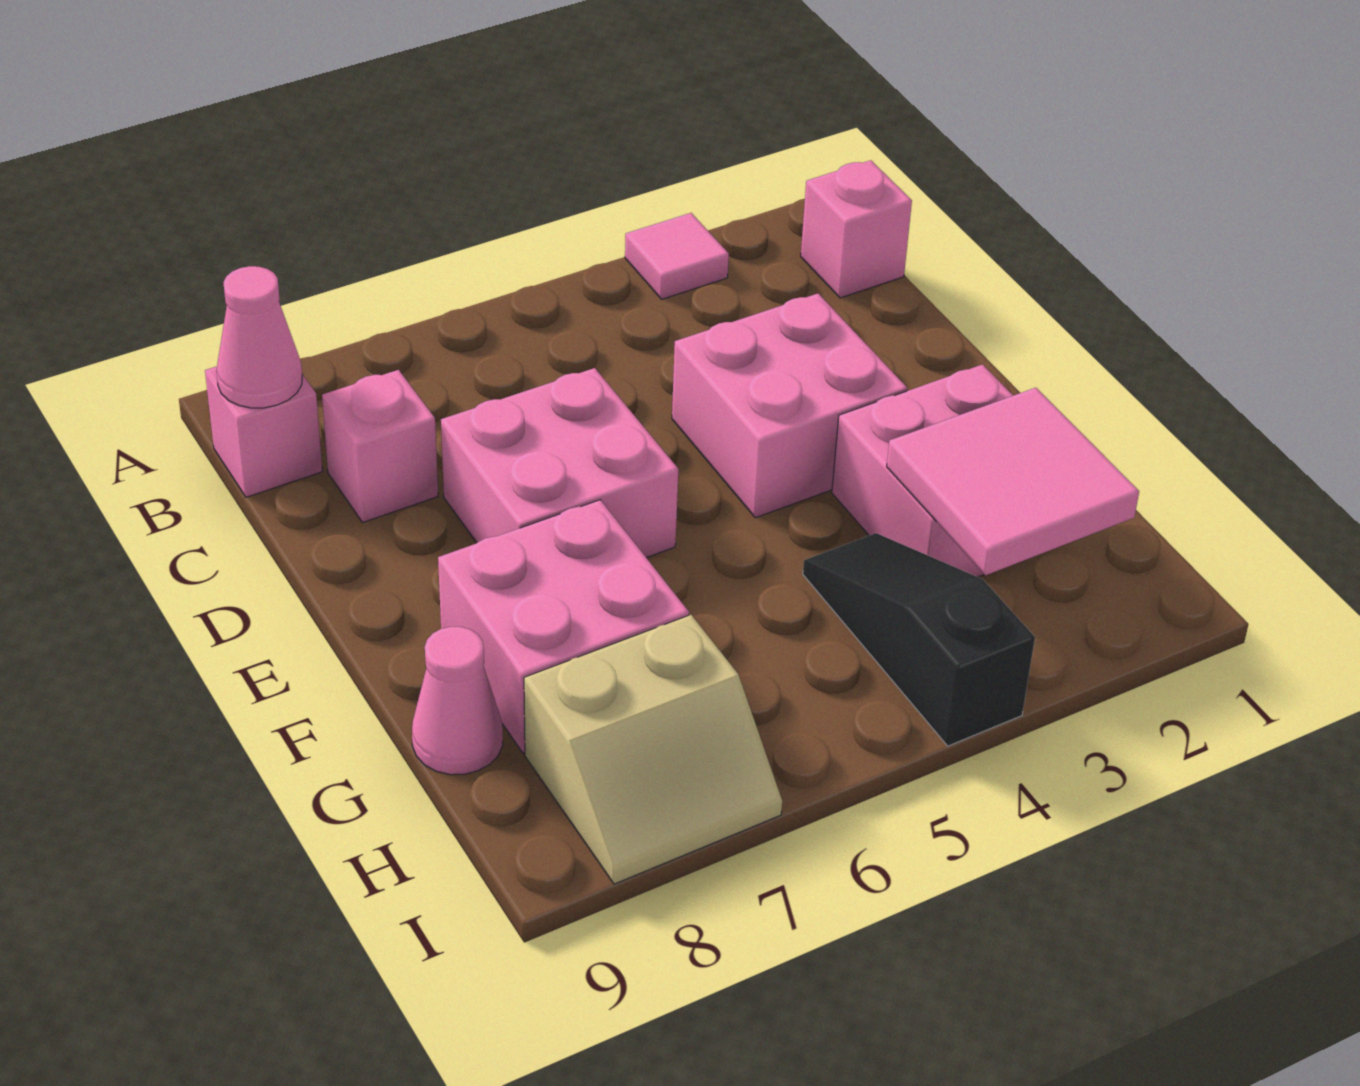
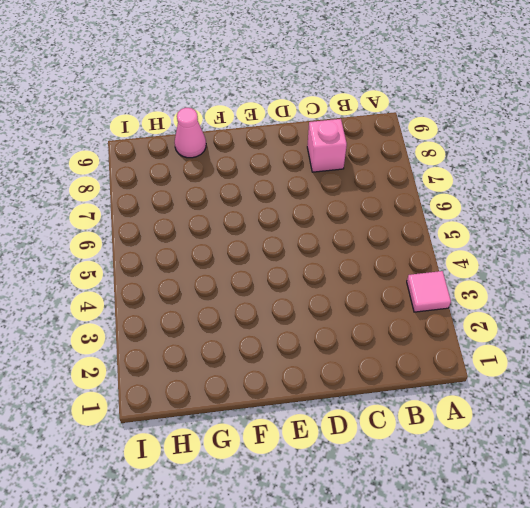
none -> pink brick B1 level 1
none -> pink brick B9 level 1
none -> pink brick D3:E4 level 1

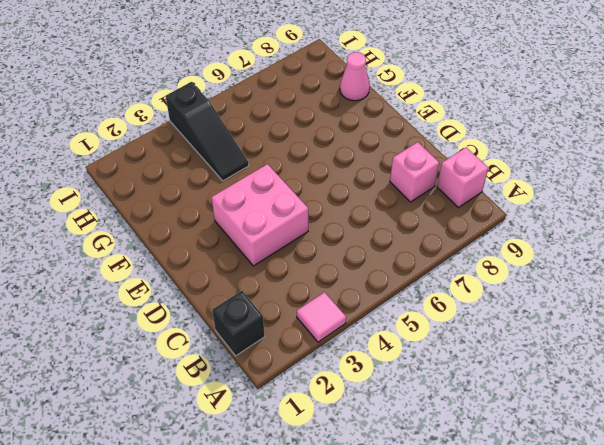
black brick B1 level 1 -> pink brick B1 level 1
none -> pink brick D6:E7 level 1
none -> pink brick F2:G3 level 1
none -> pink brick F7:G8 level 1

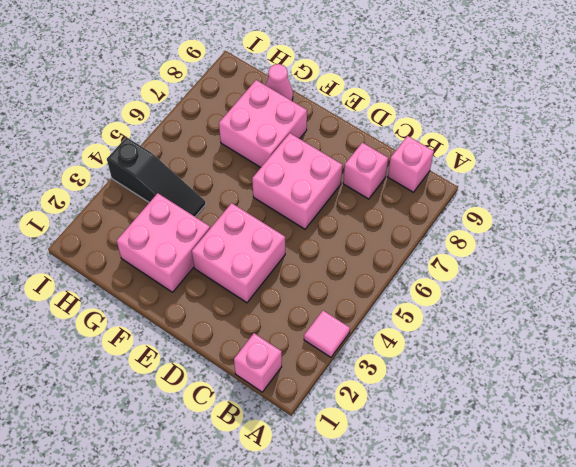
none -> tan slope H7:I8 level 1 top H
none -> pink cone B9 level 2
none -> pink tile G2:H3 level 2

